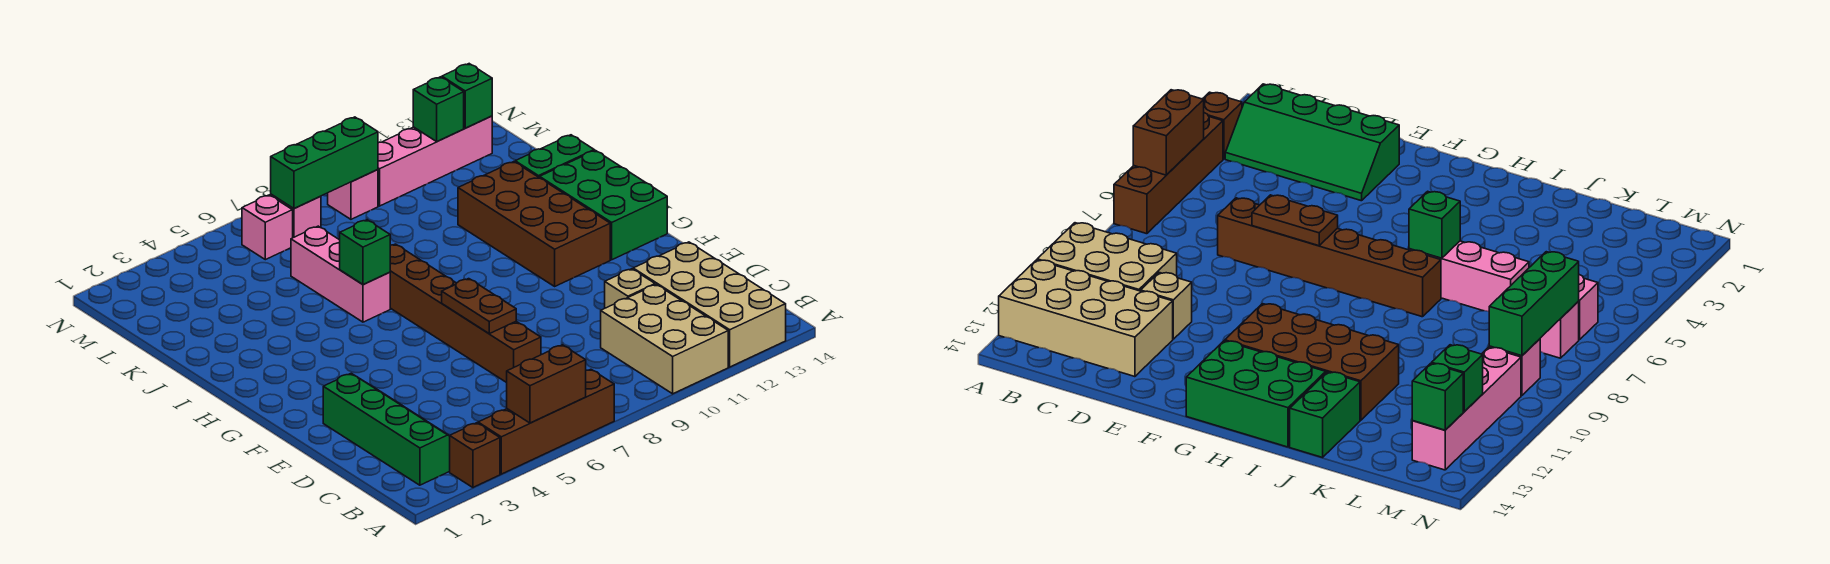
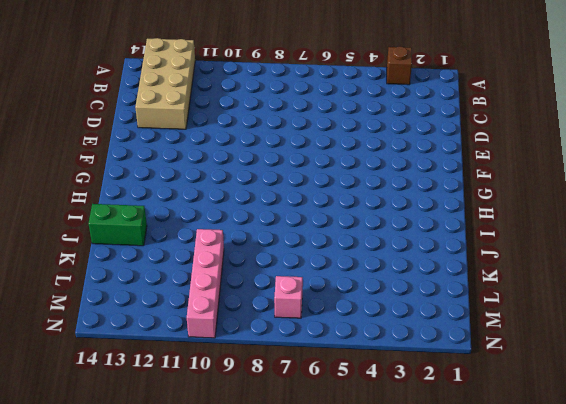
pink brick K10:N10 level 1 -> pink brick M10:M13 level 1
none -> brown brick A4:A7 level 1
none -> tan brick A10:C11 level 1
none -> green slope B2:E3 level 1 top 2

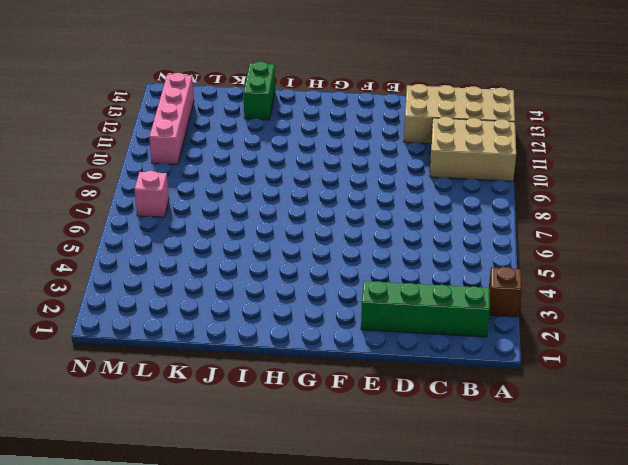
none -> brown brick A4:A7 level 1
none -> brown brick D7:I7 level 1
none -> tan brick D11 level 1

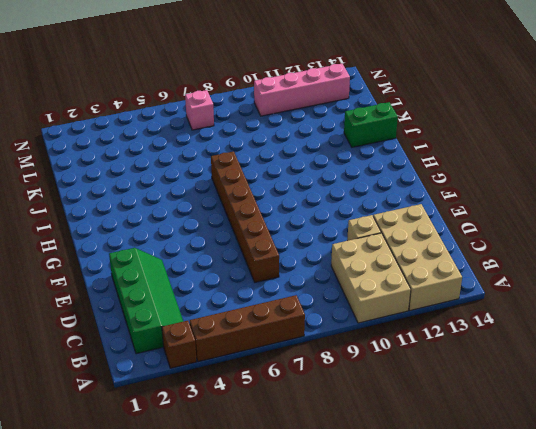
none -> brown brick G11:J12 level 1
none -> green brick G13:I14 level 1
none -> pink brick I6:K6 level 1

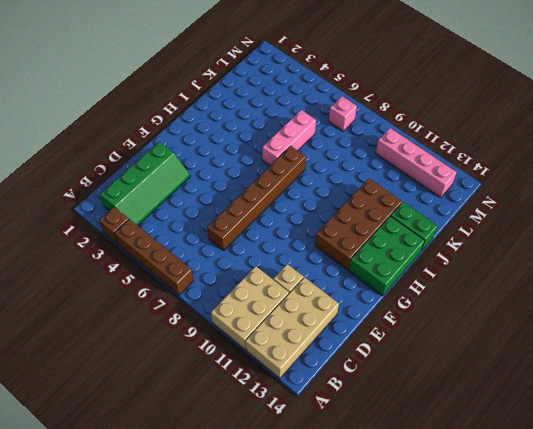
none -> pink brick M6 level 1
none -> pink brick M9 level 1
none -> brown brick A5:A6 level 2

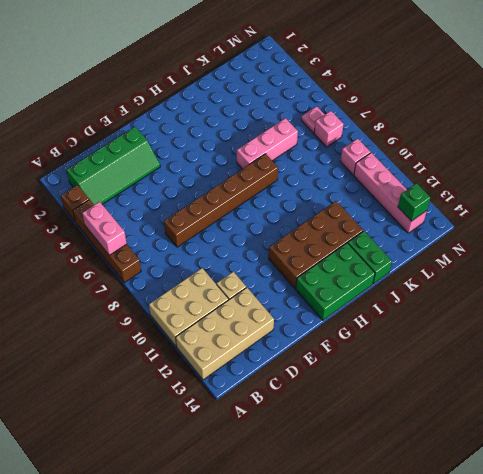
pink brick A5:A6 level 2 -> brown brick A5:A6 level 2
pink plate M6 level 1 -> pink brick M6 level 1
none -> brown plate E7:F7 level 2
none -> green brick I6 level 2
none -> green brick M7:M9 level 2

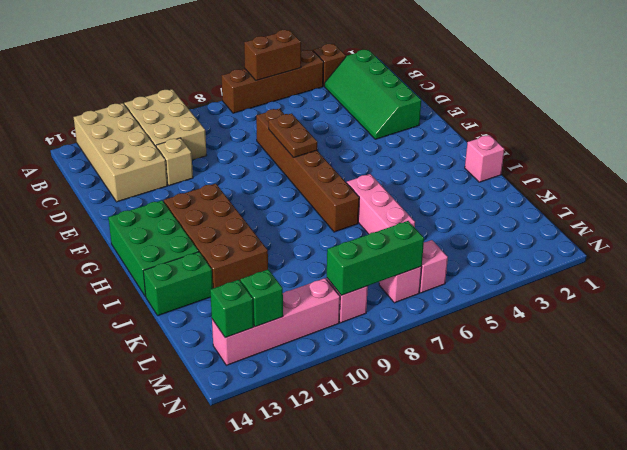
pink brick I1 level 1 -> none
none -> green brick I6 level 2

